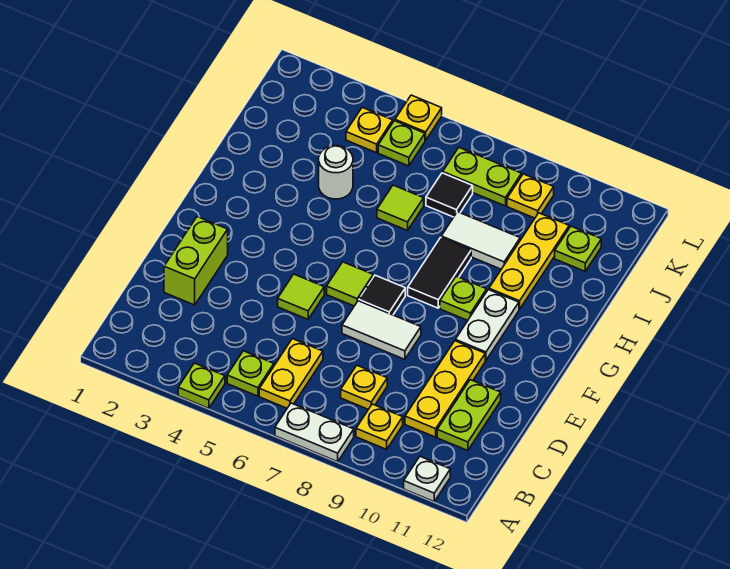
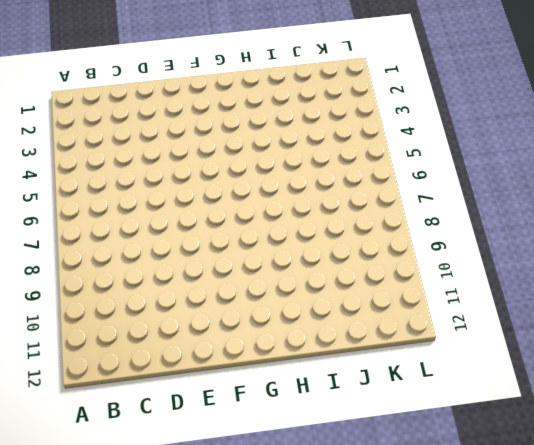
none -> lime plate A4 level 1
none -> white plate A7:A8 level 1
none -> white plate A11 level 1

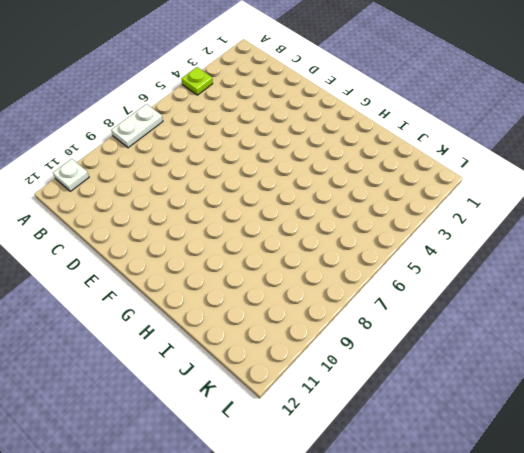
none -> lime plate B5 level 1
none -> yellow plate B6:C6 level 1
none -> yellow plate B9 level 1

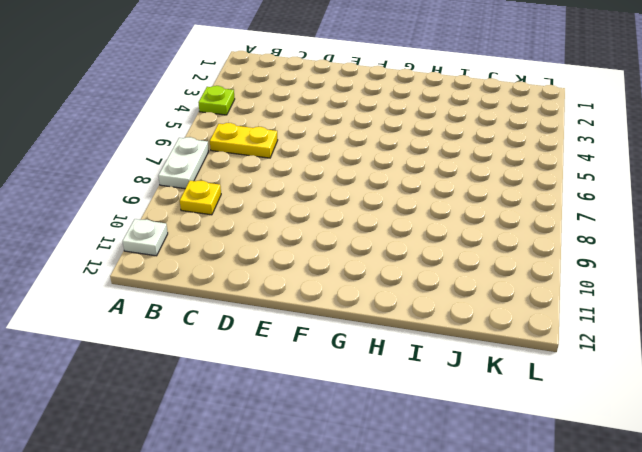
none -> lime plate B5 level 1
none -> yellow plate C8 level 1
none -> yellow plate C10:E10 level 1

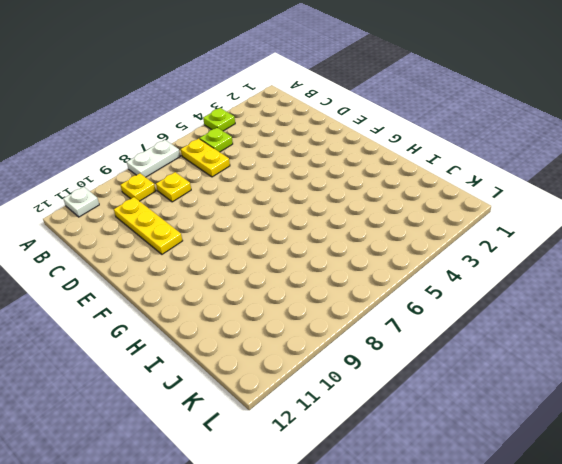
none -> lime plate C11:D11 level 1
none -> lime brick D2:E2 level 1
none -> lime tile E5 level 1

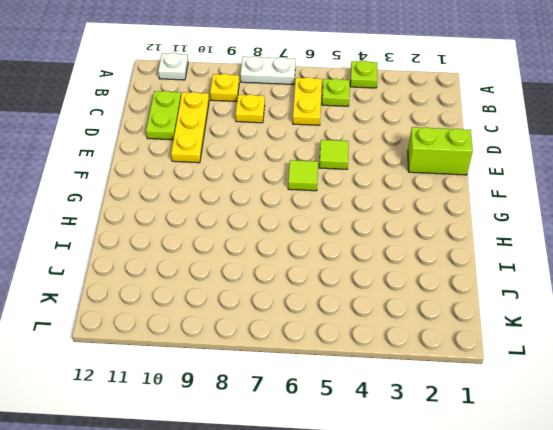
lime brick E1:E2 level 1 -> lime brick D2:E2 level 1
none -> white tile E7:E8 level 1
none -> black tile F7 level 1
none -> white plate F10:G10 level 1

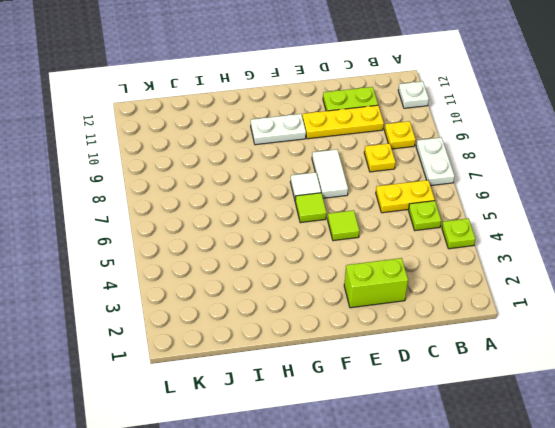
white tile F7 level 1 -> black tile F7 level 1
none -> black tile G8:H8 level 1
none -> lime plate G9 level 1
none -> yellow plate H10:J10 level 1

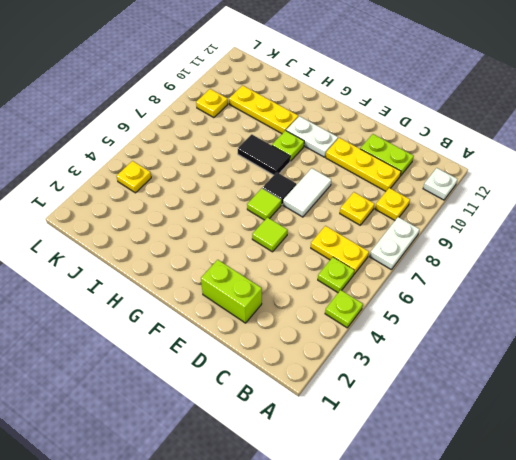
none -> white round brick I4 level 1
none -> lime tile I6 level 1
none -> white tile I8:I9 level 1

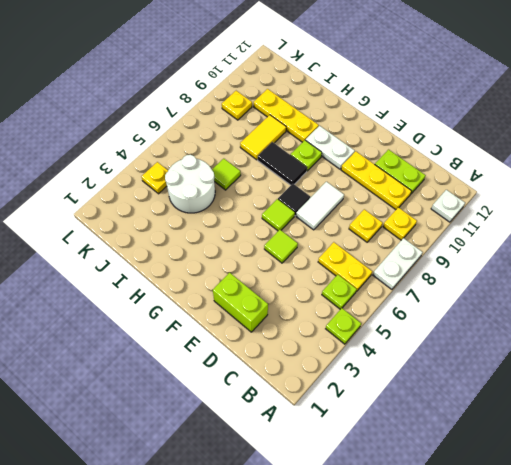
white round brick I4:J5 level 1 -> white round brick I4 level 1
yellow tile I8:I9 level 1 -> white tile I8:I9 level 1
none -> black tile J7 level 1
none -> lime plate J11 level 1
none -> lime plate K5 level 1

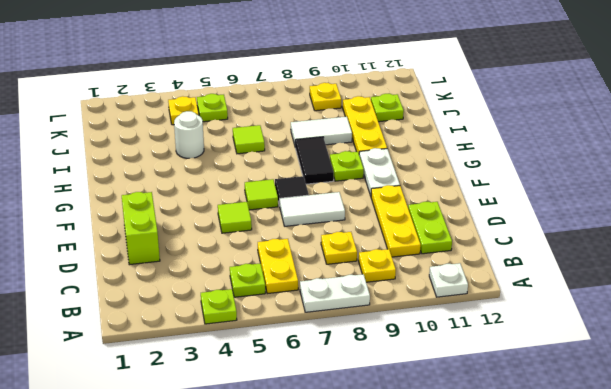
none -> black tile J7 level 1
none -> lime plate K7:K8 level 1
none -> yellow plate L5 level 1

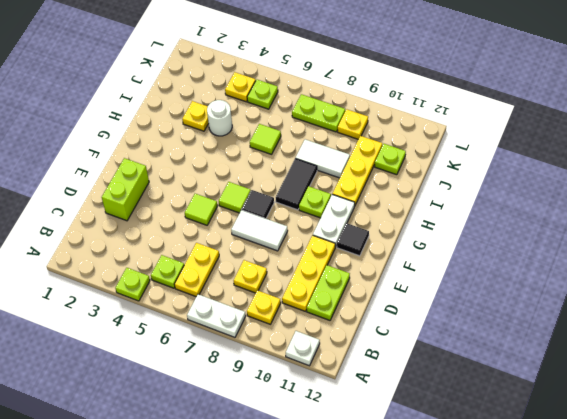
black tile F11 level 1 -> black tile J7 level 1
yellow plate I3 level 1 -> yellow plate L5 level 1

